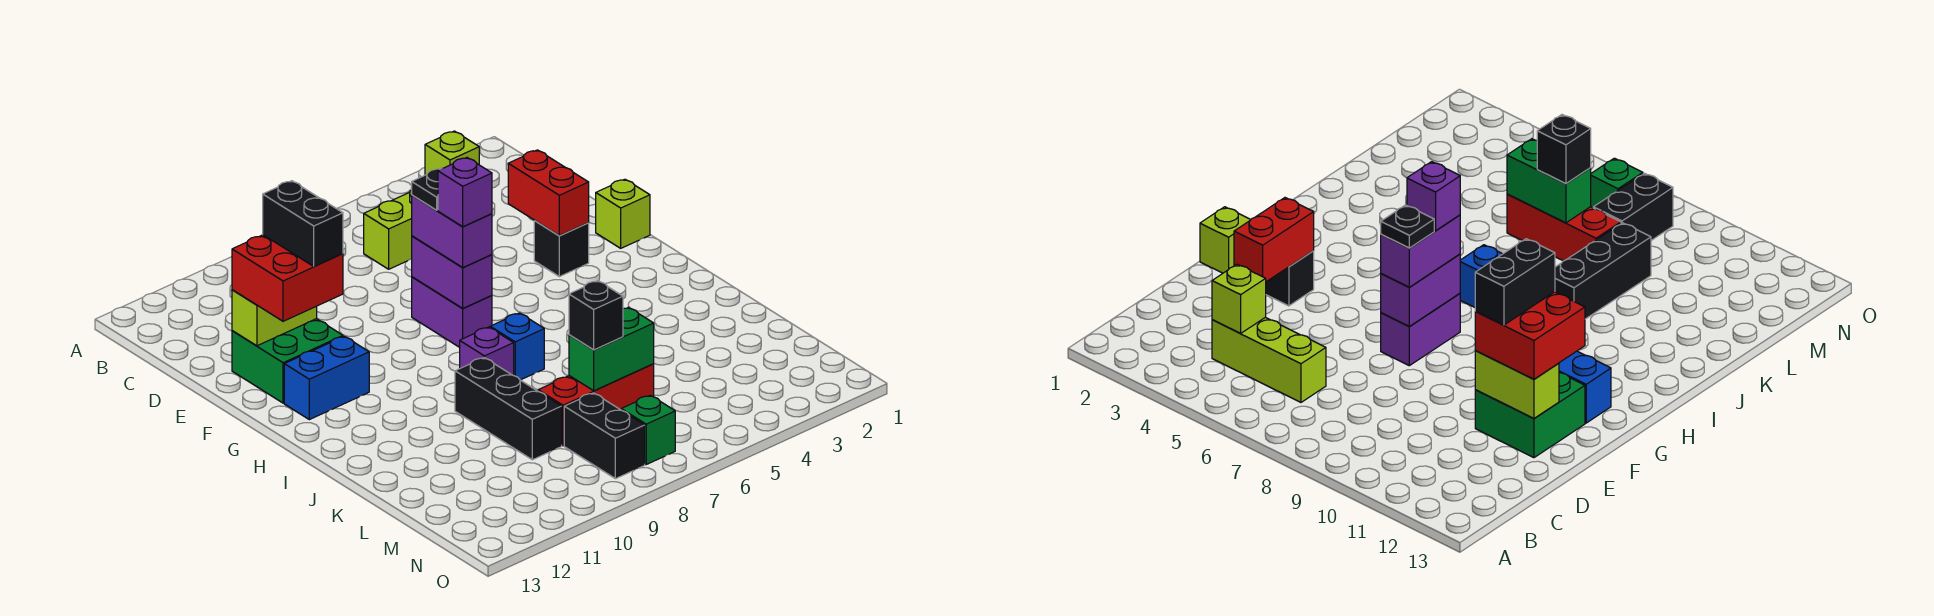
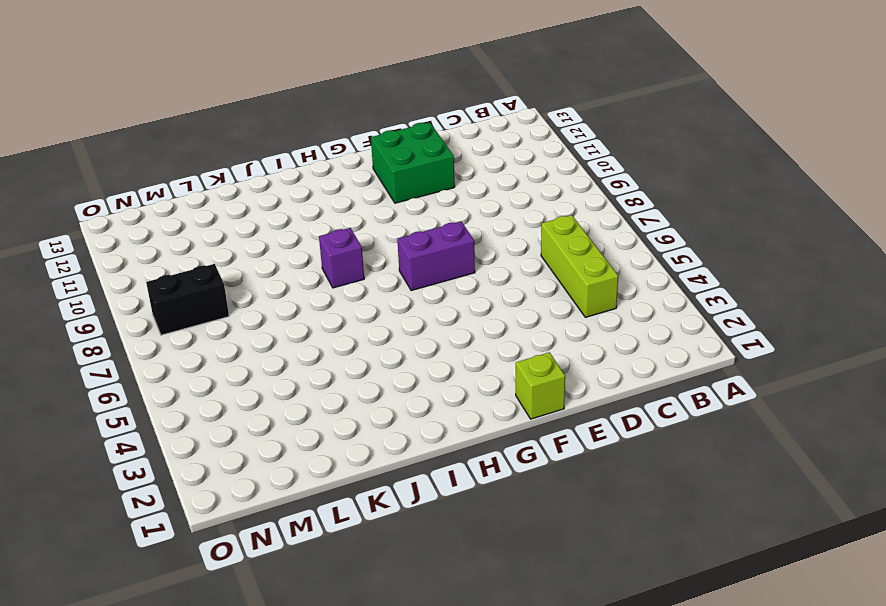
none -> black brick F3 level 1
none -> blue brick G11:G12 level 1
none -> blue brick I7 level 1

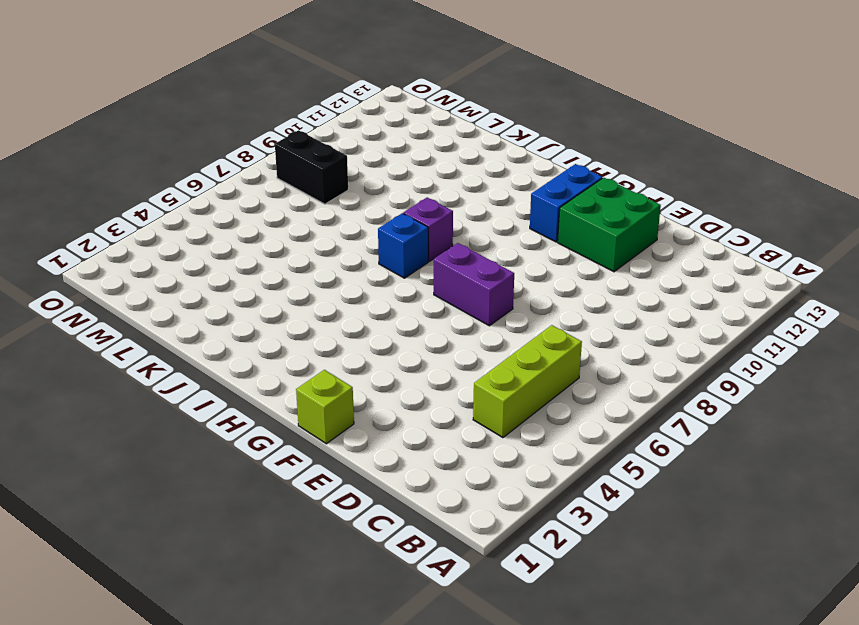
none -> black brick F3 level 1
none -> black brick J9:L9 level 1
none -> red brick L6:L8 level 1

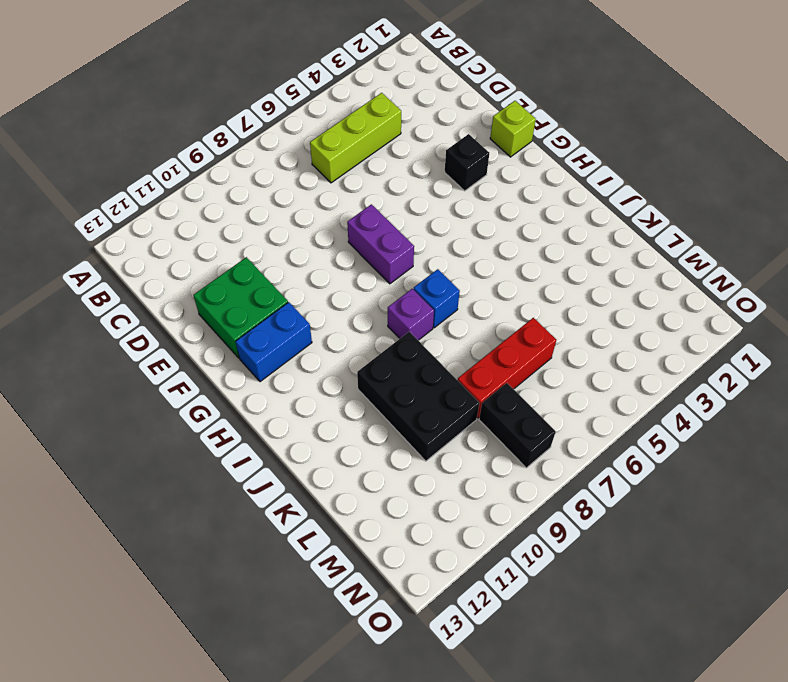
black brick J9:L10 level 1 -> black brick J9:L9 level 1
none -> green brick N7 level 1
none -> lime brick C4 level 2
none -> red brick E3:F3 level 2

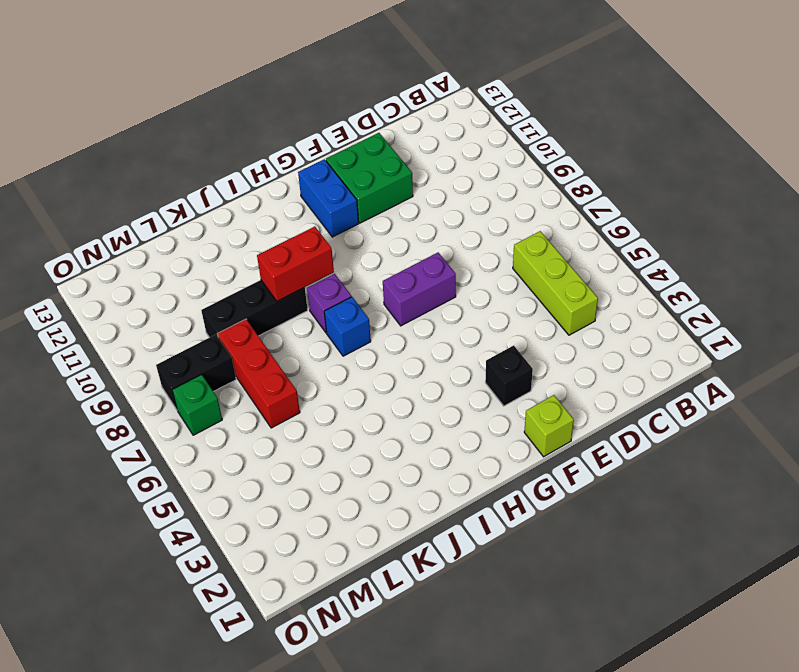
red brick I9:J9 level 2 -> red brick E3:F3 level 2
none -> lime brick C4 level 2
none -> lime brick E11:E12 level 2
none -> purple brick F7:G7 level 2

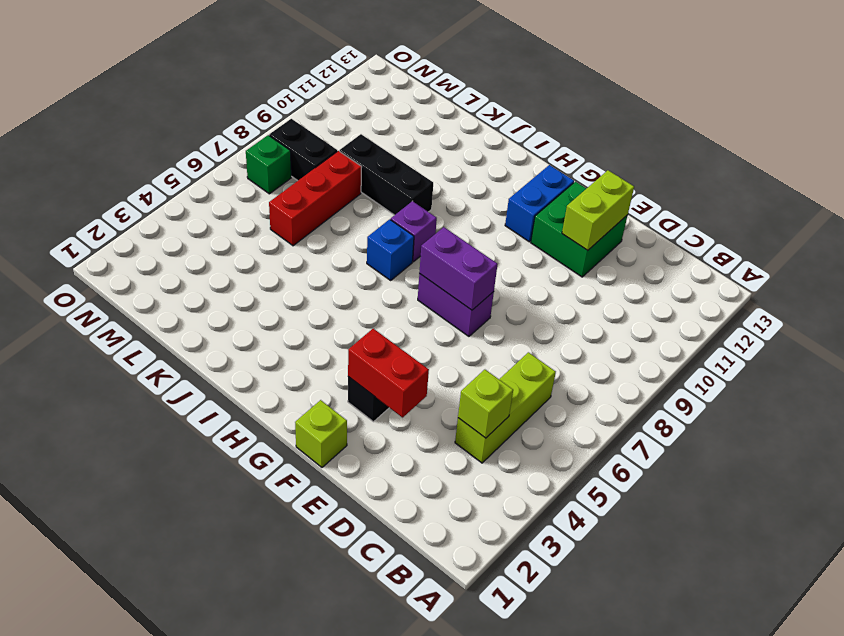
none -> green brick L6:L7 level 2
none -> red brick E11:F12 level 3
none -> purple brick F7:G7 level 3

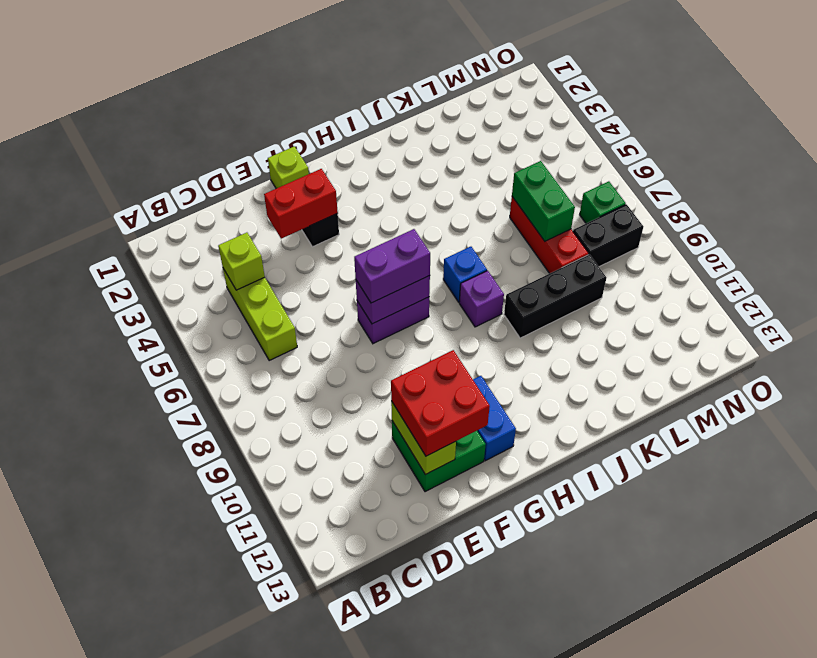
none -> black brick L7 level 3
none -> black brick E11:F11 level 4
none -> black plate F7 level 4

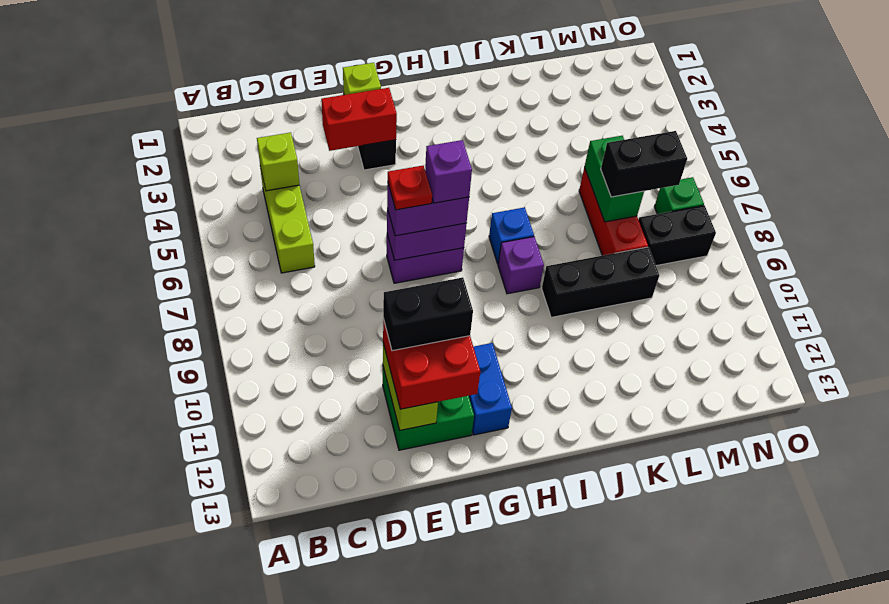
red plate F7 level 4 -> black plate F7 level 4
black brick L7:M7 level 3 -> black brick L7 level 3

